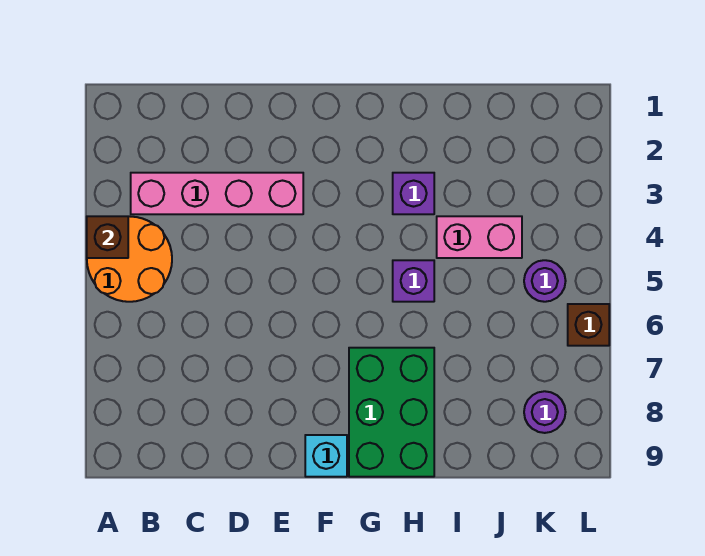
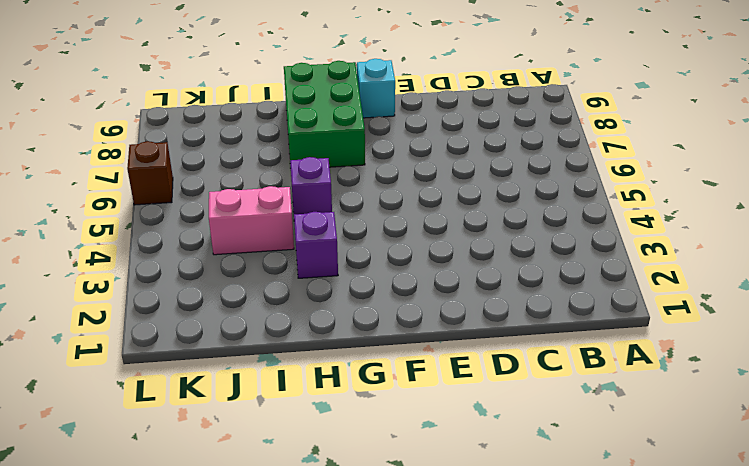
none -> orange round brick A4:B5 level 1
none -> pink brick B3:E3 level 1

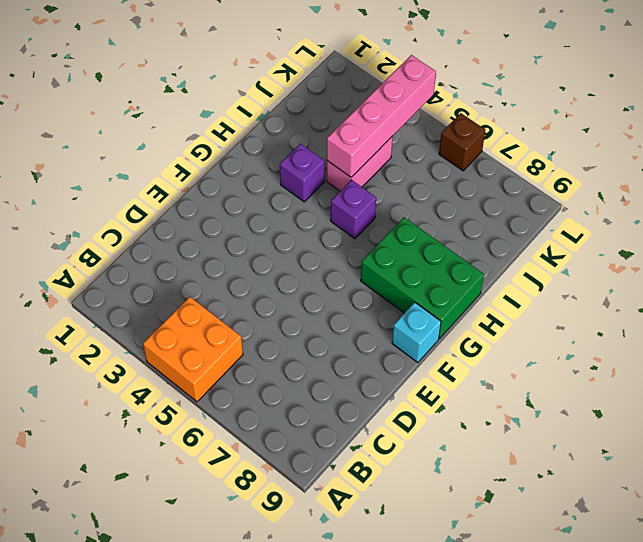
orange brick A4:B5 level 1 -> orange round brick A4:B5 level 1
pink brick I4:L4 level 2 -> pink brick B3:E3 level 1
none -> purple round brick K5 level 1
none -> purple round brick K8 level 1

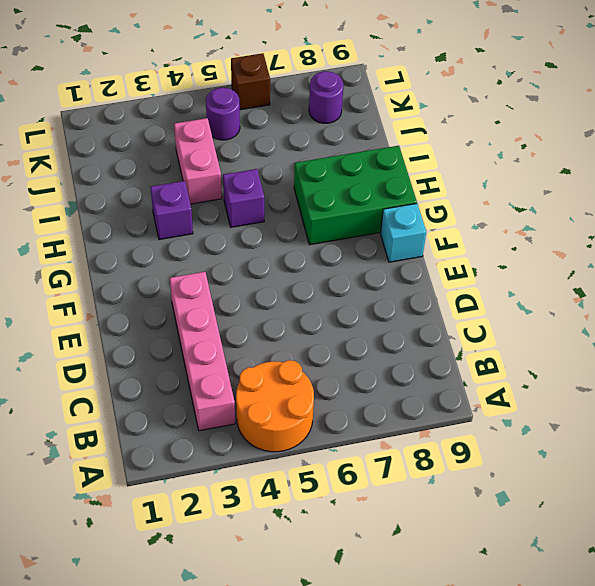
none -> brown brick A4 level 2

